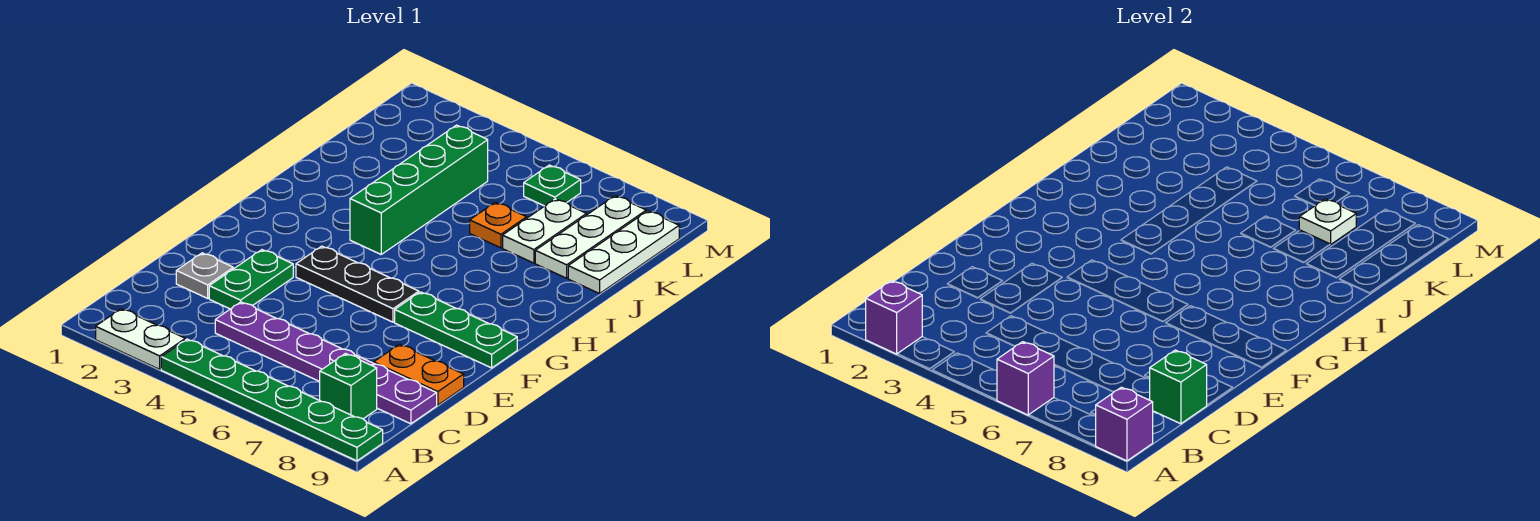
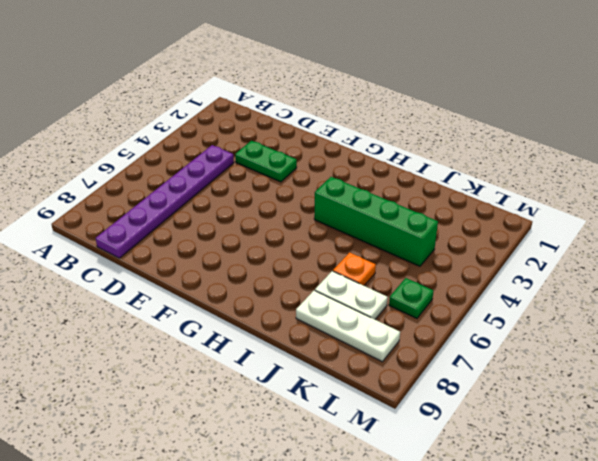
none -> white plate A2:A3 level 1
none -> green plate A4:A9 level 1
none -> green brick B8 level 1

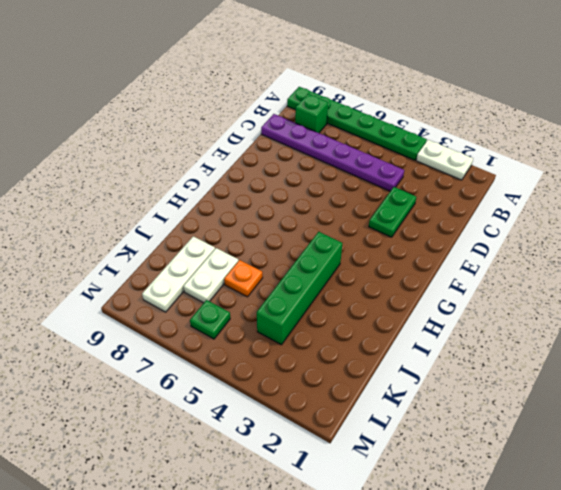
none -> grey plate D2 level 1
none -> orange plate D8:D9 level 1
none -> black plate F4:F6 level 1

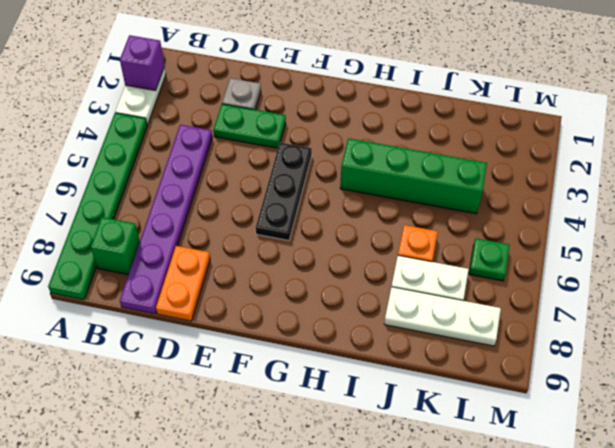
none -> green plate F7:F9 level 1
none -> white plate J9:L9 level 1
none -> purple brick A6 level 2

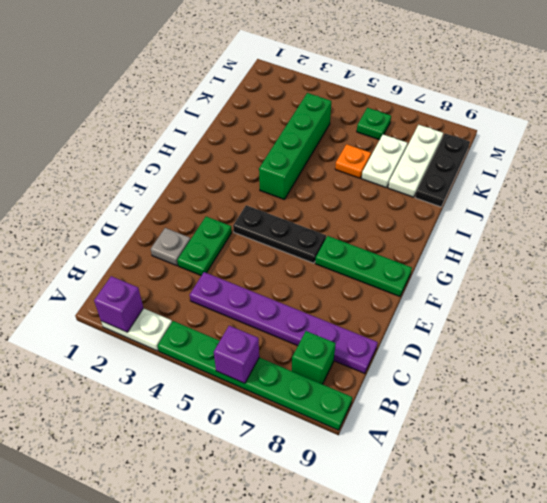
black plate J9:L9 level 1 -> white plate J9:L9 level 1
none -> orange plate D8:D9 level 1
none -> purple brick A9 level 2
none -> green brick C9 level 2

